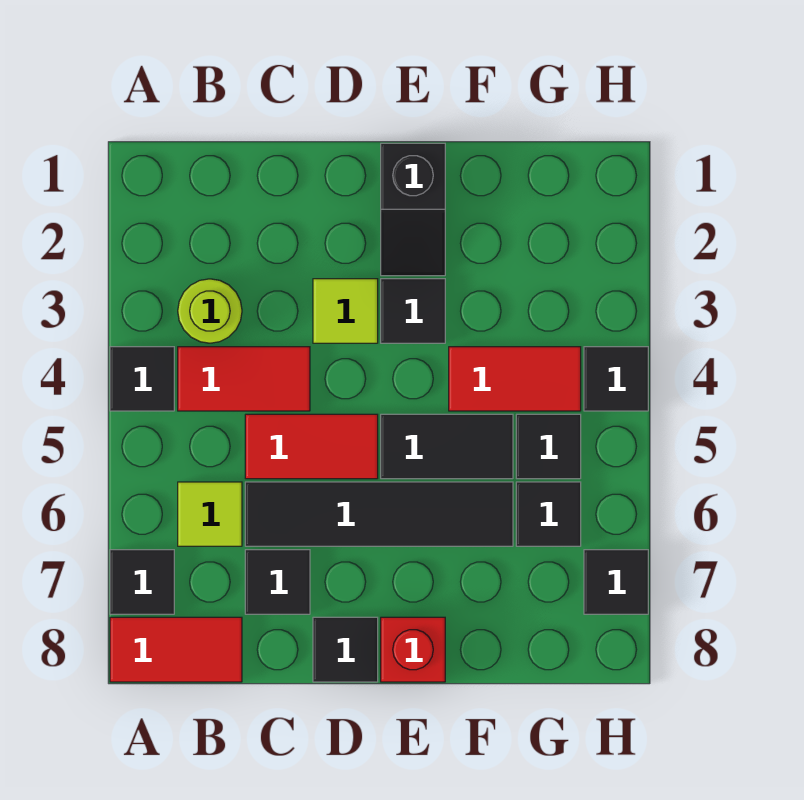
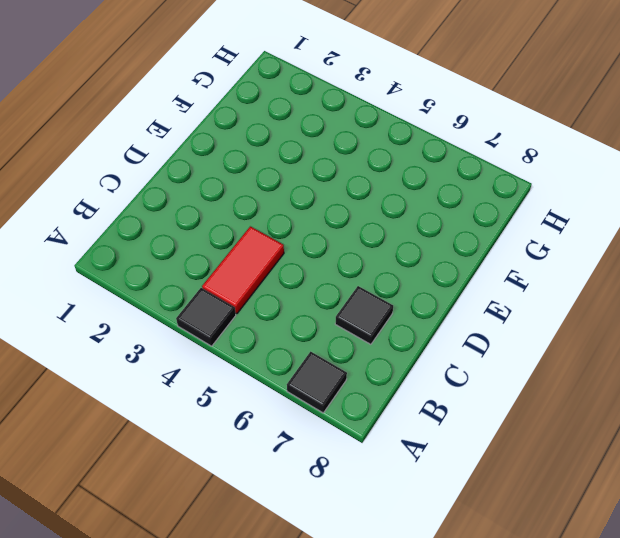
none -> red tile A8:B8 level 1
none -> lime round brick B3 level 1
none -> lime tile B6 level 1

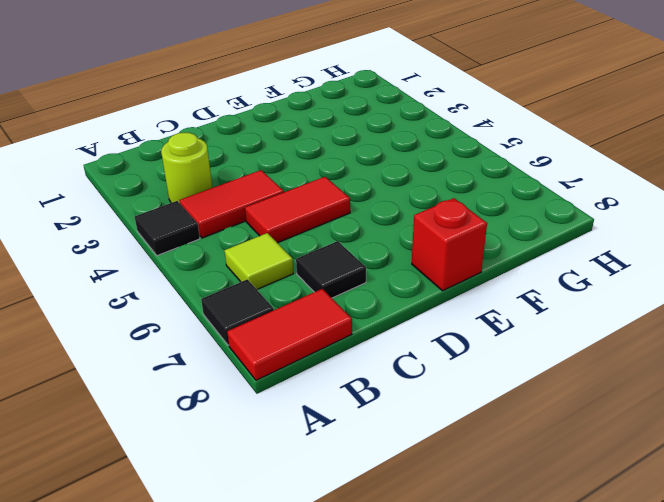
none -> black tile C6:F6 level 1
none -> lime tile D3 level 1
none -> black tile D8 level 1

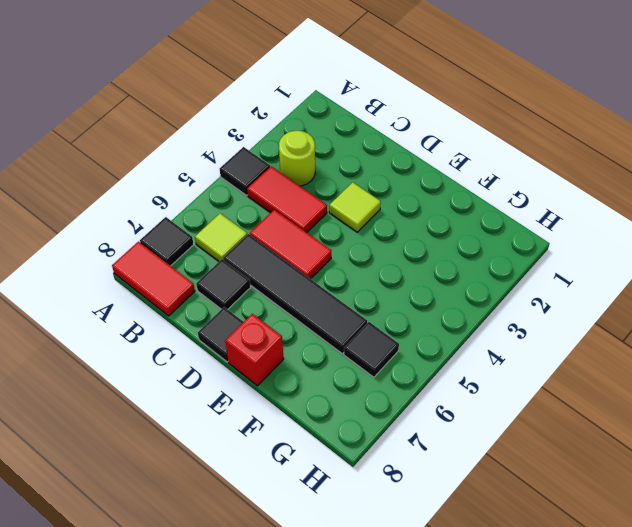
none -> black slope E1:E2 level 1 top 1
none -> black tile E3 level 1
none -> black tile E5:F5 level 1

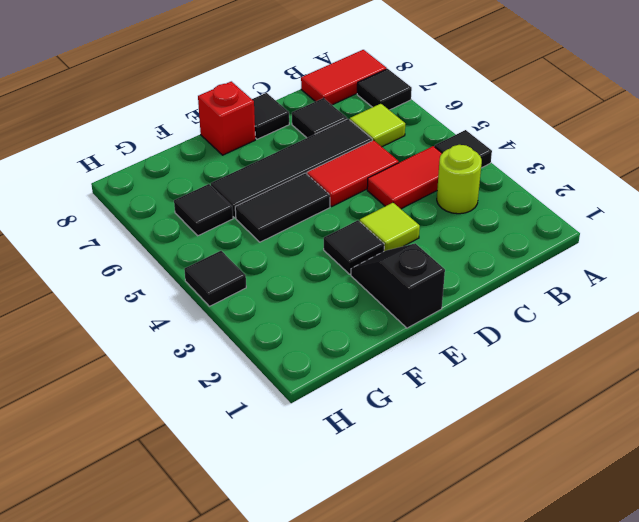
none -> red tile F4:G4 level 1
none -> black tile G5 level 1
none -> black tile H7 level 1

